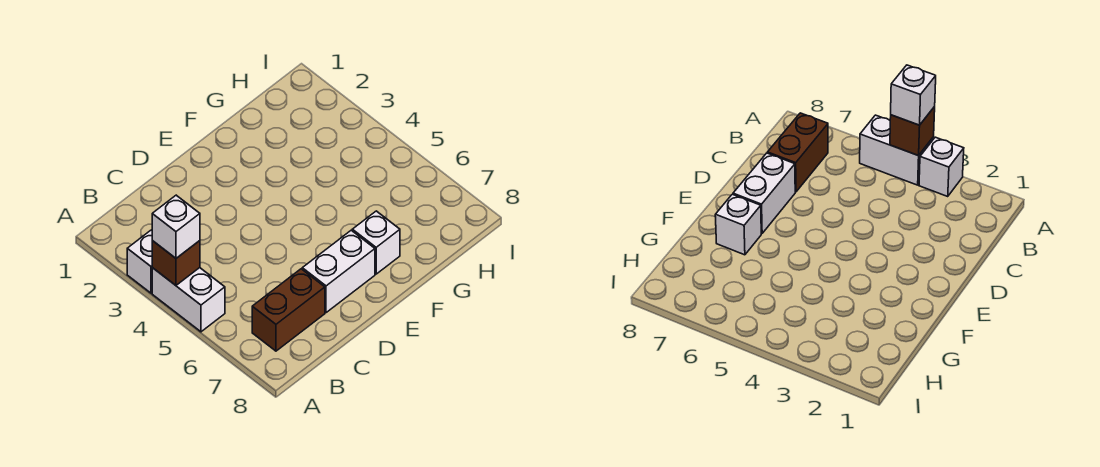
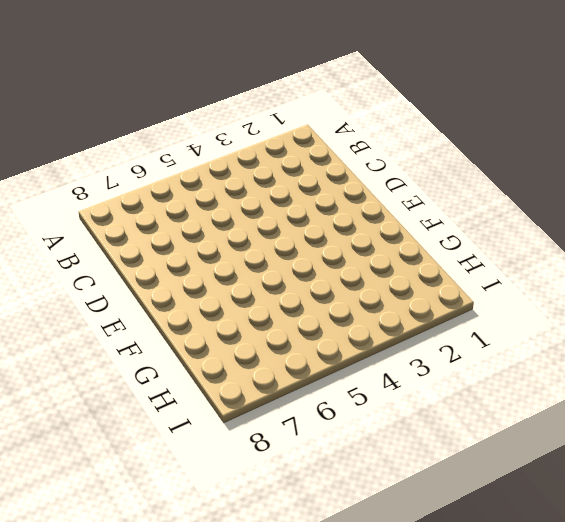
none -> white brick A3 level 1
none -> white brick A4:A5 level 1

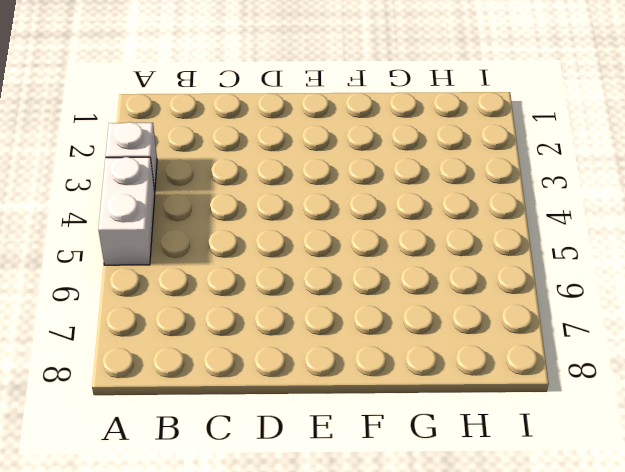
none -> brown brick B7:C7 level 1
none -> white brick D7:E7 level 1

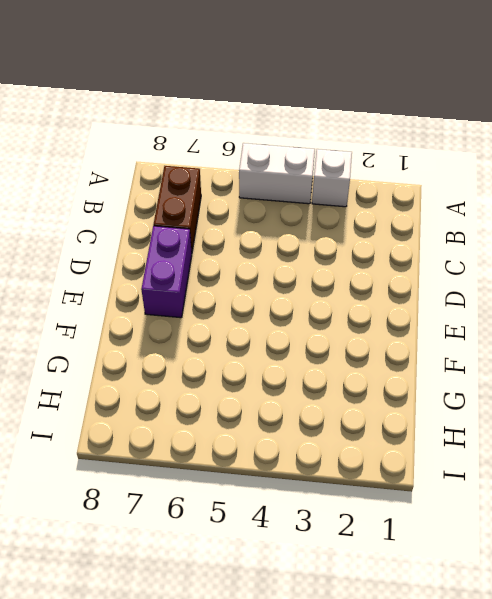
purple brick D7:E7 level 1 -> white brick D7:E7 level 1
none -> white brick F7 level 1
none -> brown brick A4 level 2

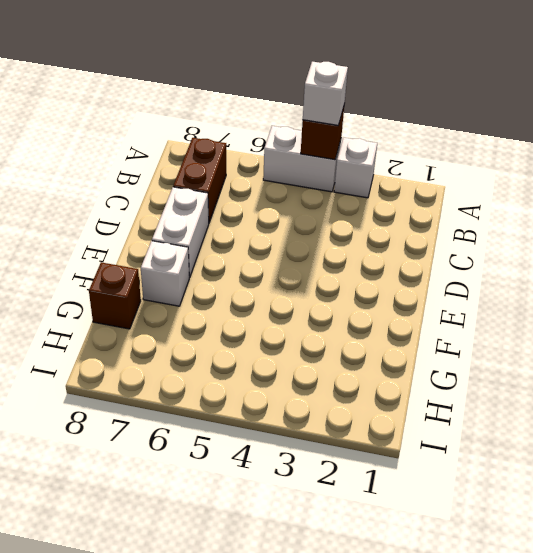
brown brick G8 level 1 -> none

